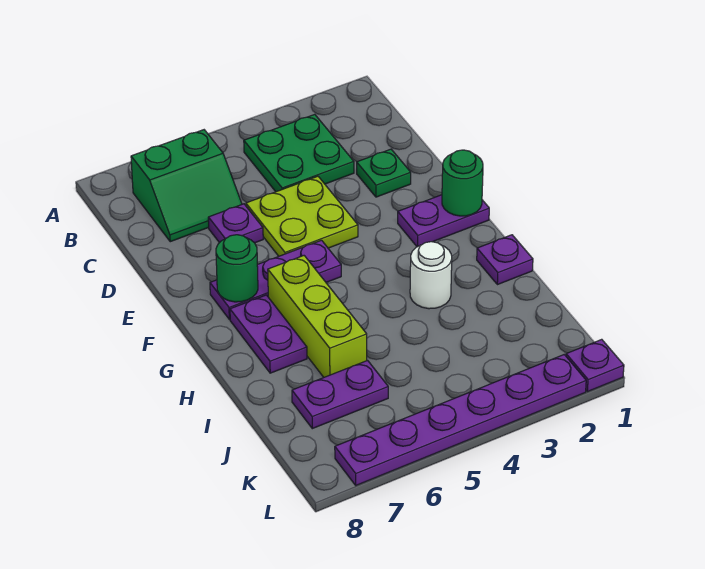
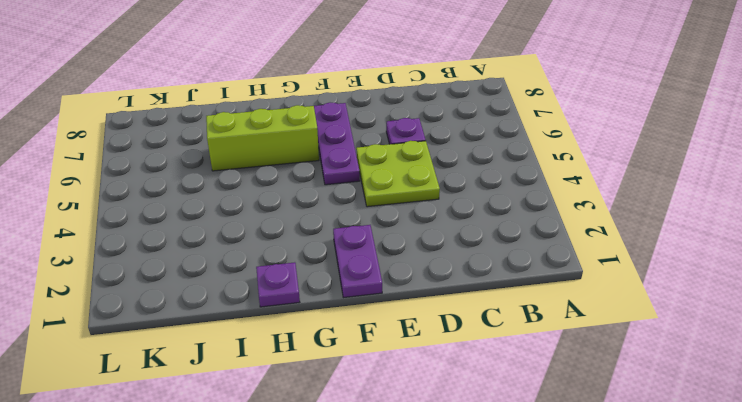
none -> green plate B3:C4 level 1
none -> green slope B6:C7 level 1 top B
none -> green plate D2 level 1

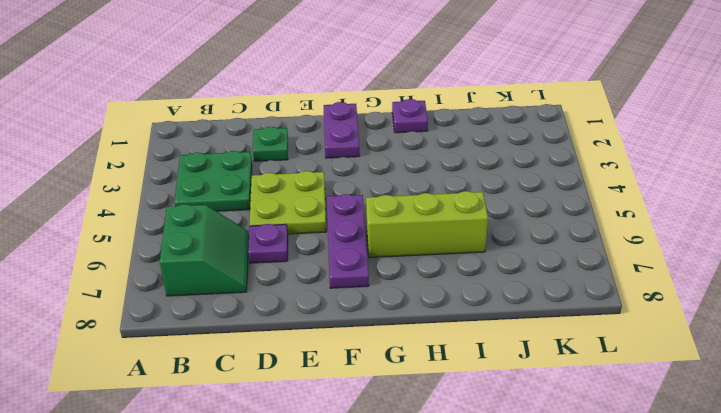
none -> purple plate G7:H7 level 1
none -> white round brick H3 level 1
none -> purple plate J6:J7 level 1

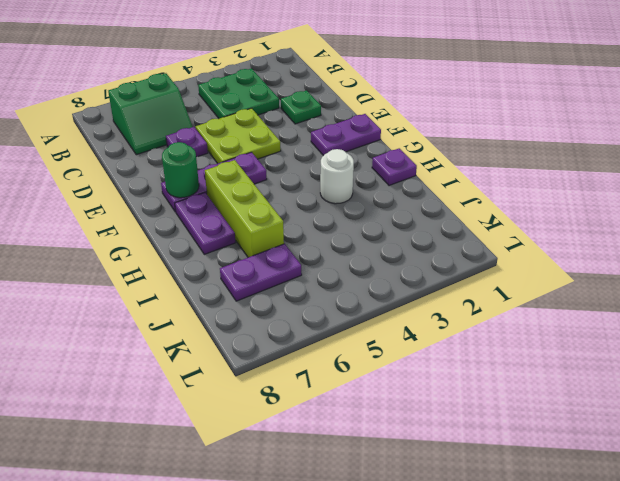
none -> purple plate L1 level 1
none -> purple plate L2:L7 level 1
none -> green round brick F1 level 2

